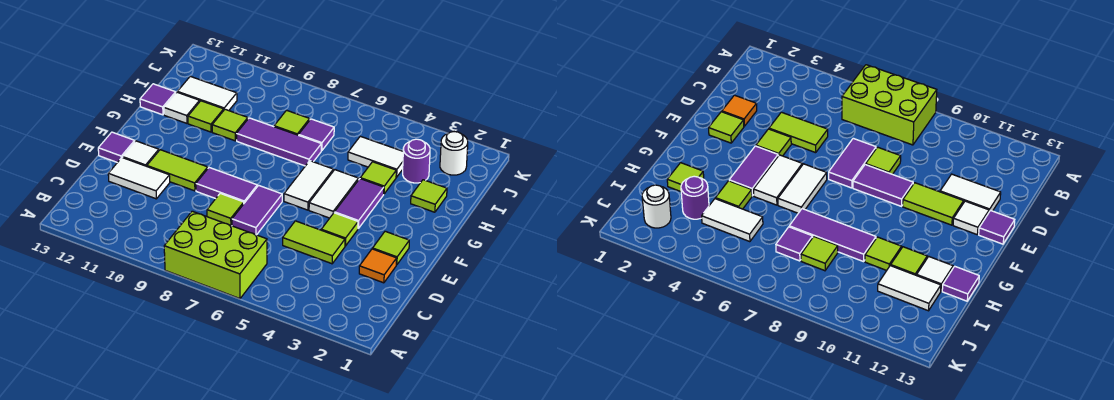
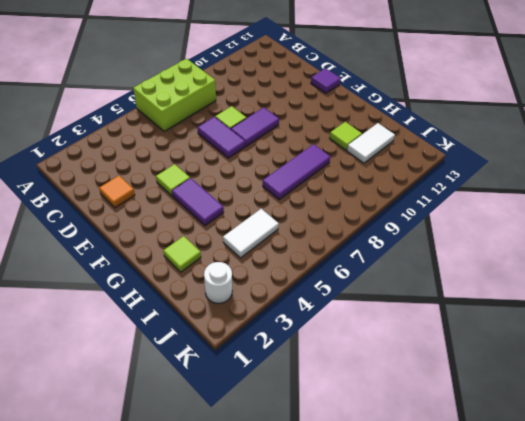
none -> lime tile D4:D5 level 1
none -> white tile D11:D12 level 1
none -> lime tile E2 level 1

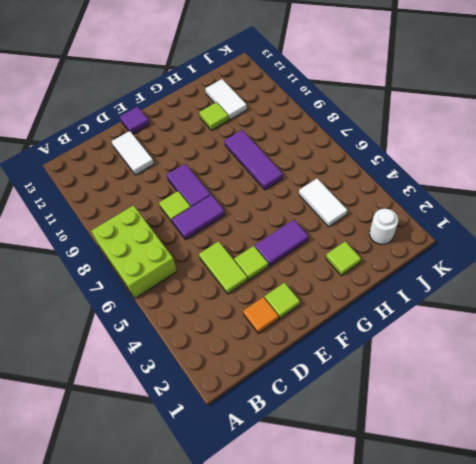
none -> lime tile E10:E11 level 1
none -> white tile E12 level 1
none -> white tile F5:G5 level 1

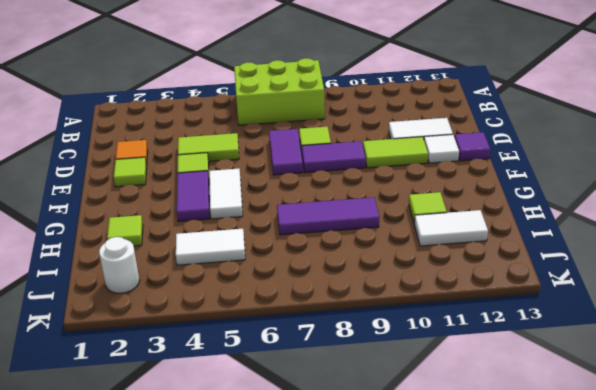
none -> white tile F6:G6 level 1
none -> lime tile H4 level 1
none -> lime tile H10 level 1

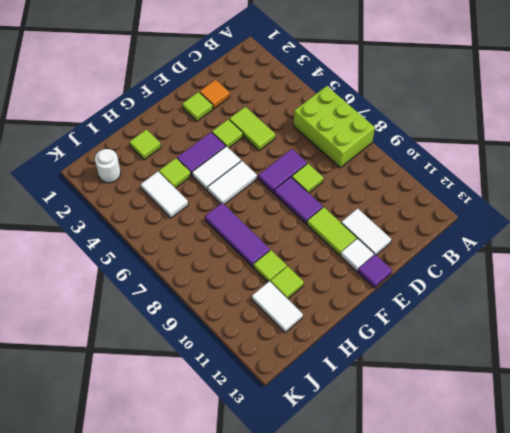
none -> white tile H12 level 1
none -> purple tile H13 level 1
none -> purple round brick I3 level 1

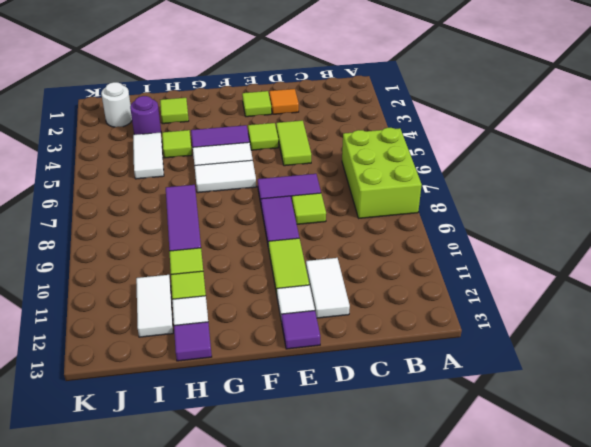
none -> purple tile I7 level 1
none -> lime tile I8 level 1

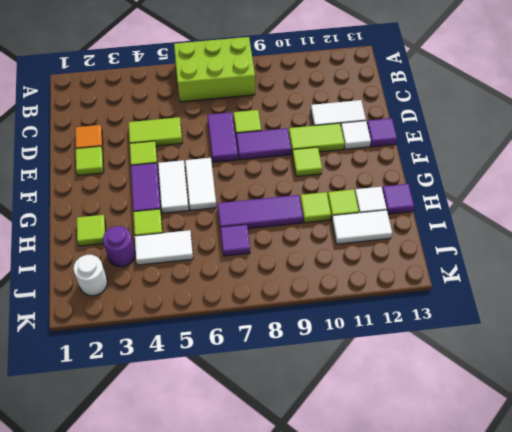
lime tile F10 level 1 -> lime tile I8 level 1

